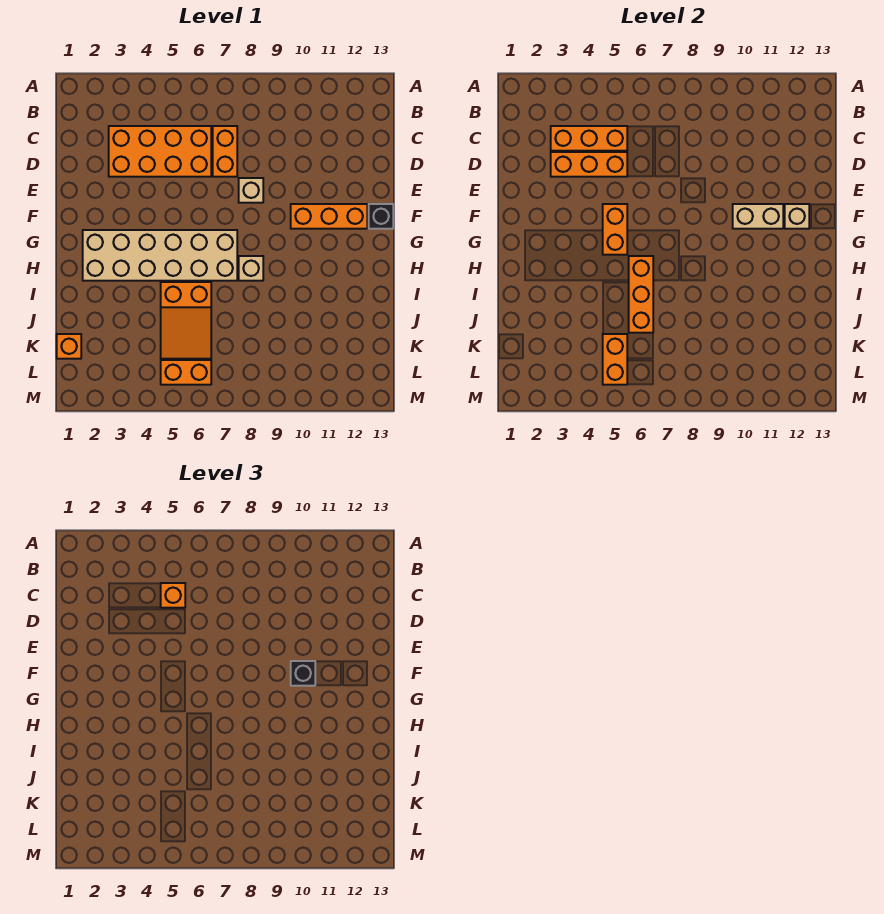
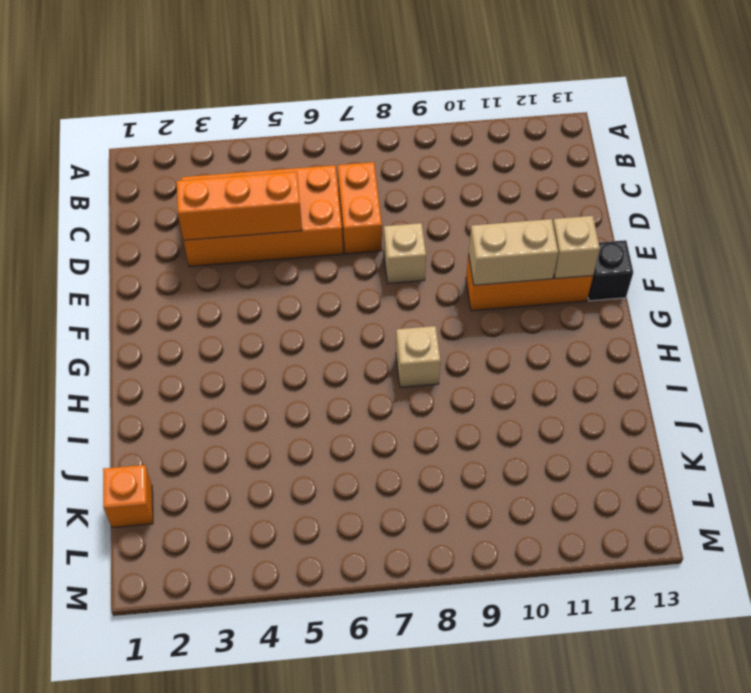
none -> tan brick G2:H7 level 1
none -> orange slope I5:K6 level 1 top I
none -> orange brick L5:L6 level 1

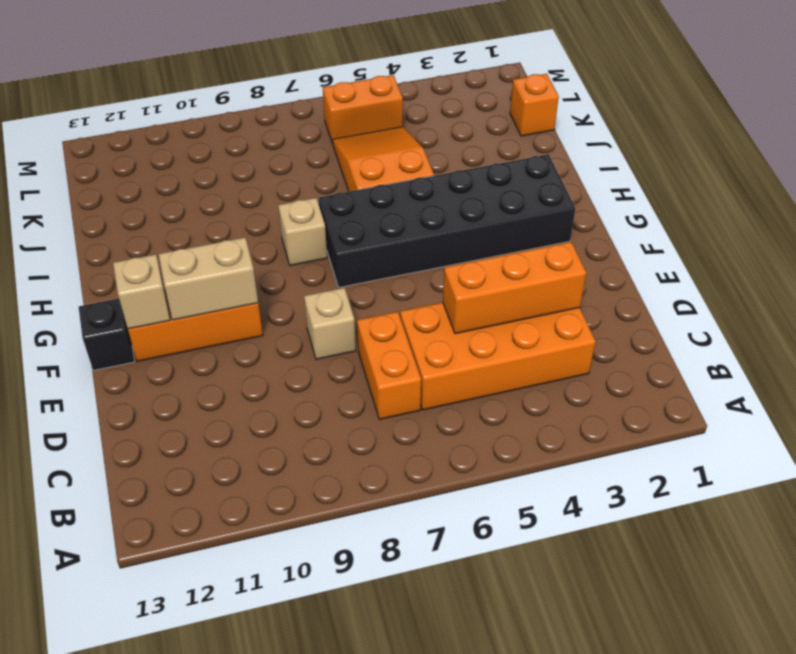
black brick G2:H7 level 1 -> tan brick G2:H7 level 1
none -> orange brick C3:C5 level 2
none -> orange brick F5:G5 level 2
none -> orange brick H6:J6 level 2

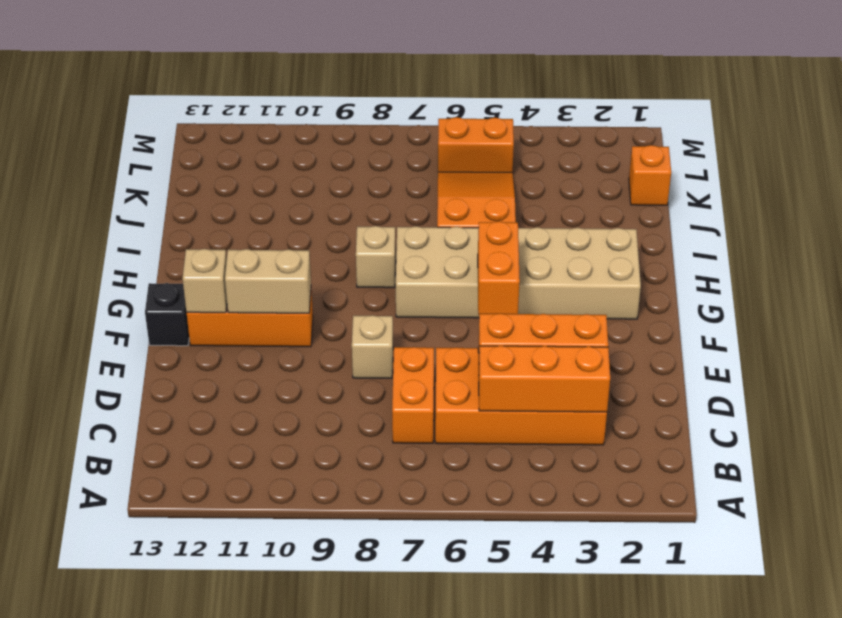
none -> orange brick H6:J6 level 2
none -> orange brick K5:L5 level 2
none -> orange brick C5 level 3

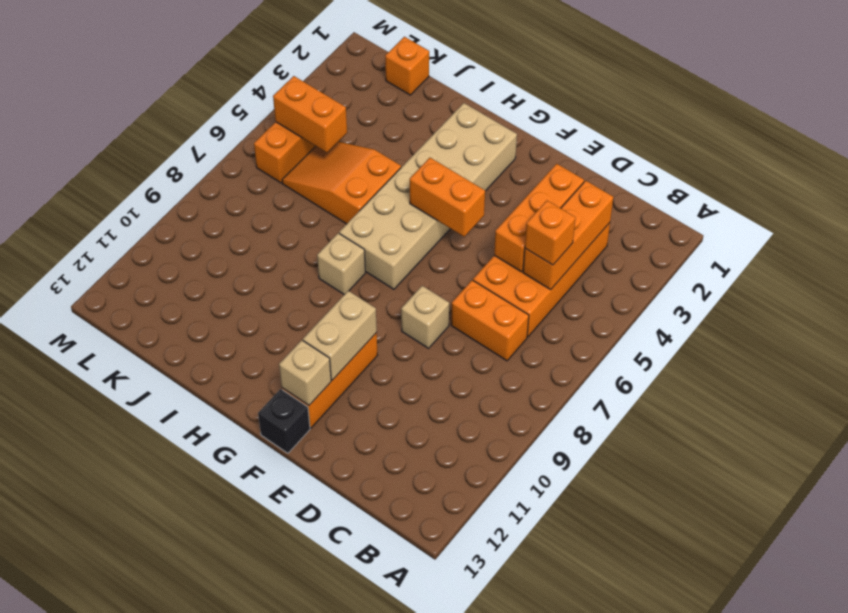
none -> orange brick H6:J6 level 2
none -> black brick F10 level 3

